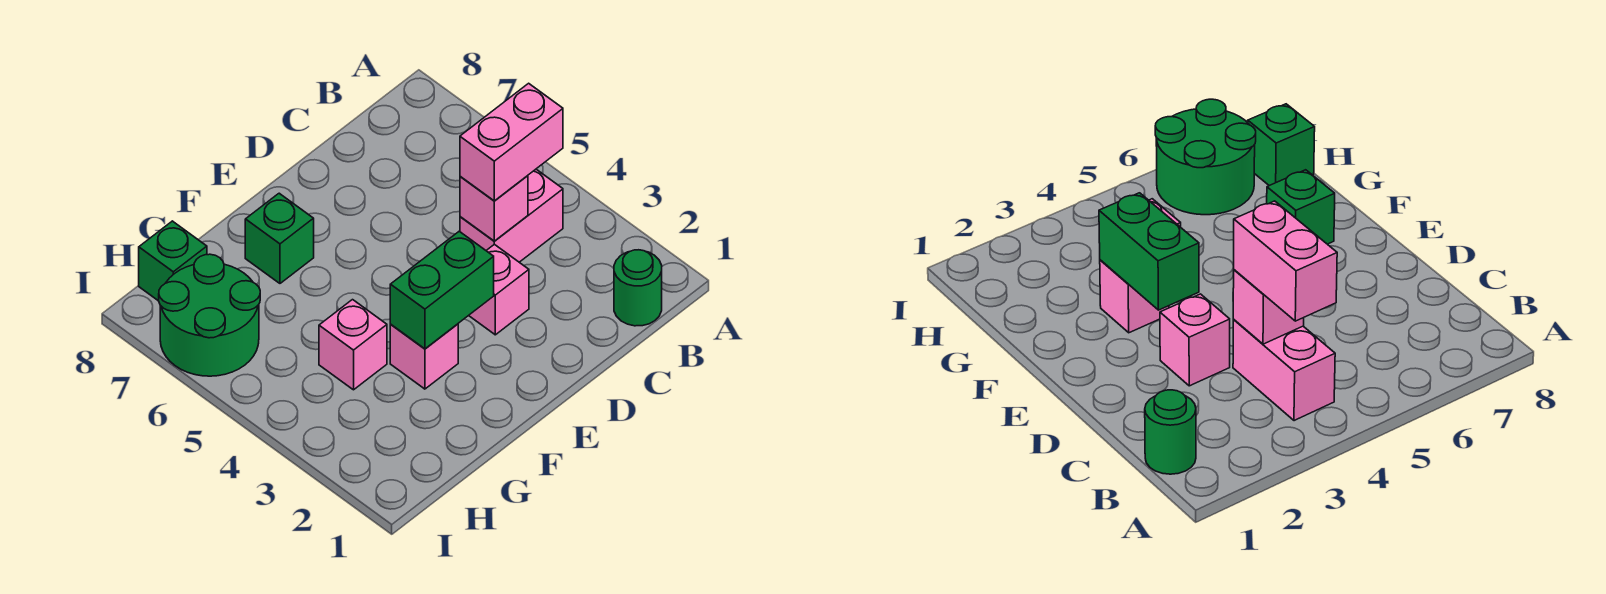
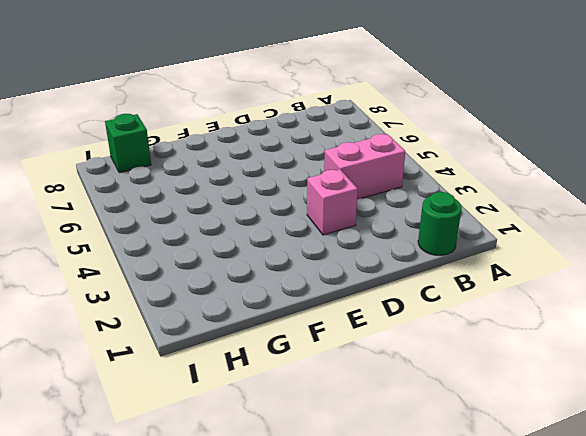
none -> pink brick F3 level 1
none -> green brick F7 level 1

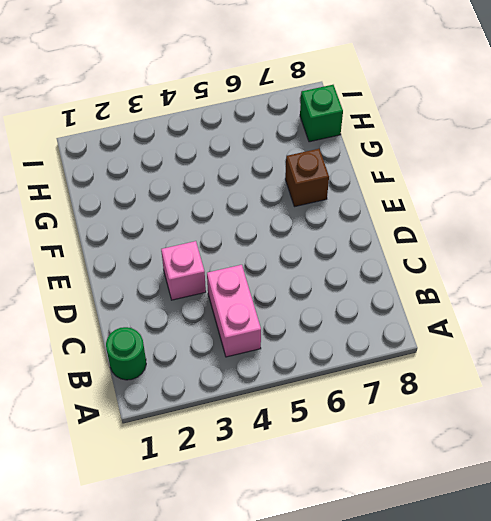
brown brick F7 level 1 -> green brick F7 level 1
none -> pink brick F3 level 1
none -> pink brick G4 level 1

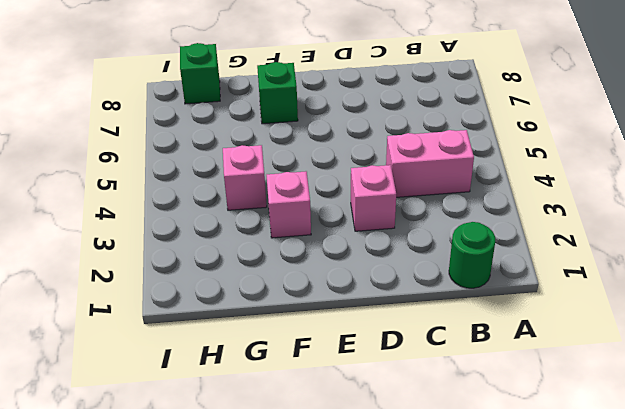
none -> green round brick H6:I7 level 1
none -> pink brick C4 level 2

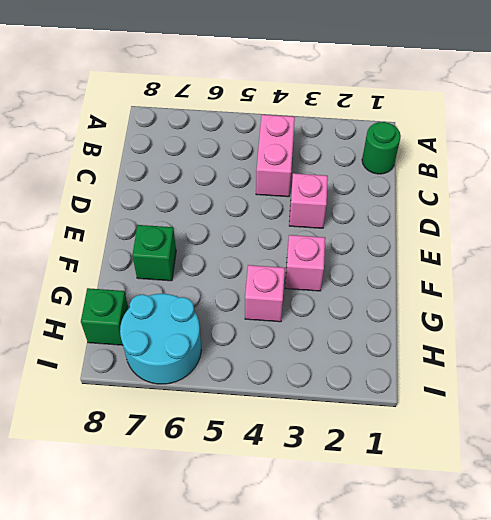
cyan round brick H6:I7 level 1 -> green round brick H6:I7 level 1
none -> pink brick C4 level 2
none -> green brick E3:F3 level 2

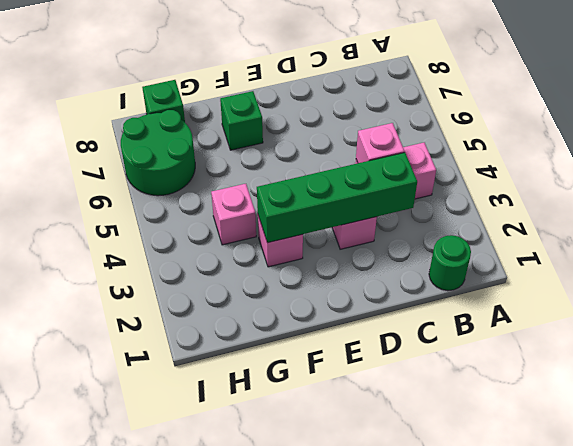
green brick C3:F3 level 2 -> green brick E3:F3 level 2
none -> pink brick B4:C4 level 3

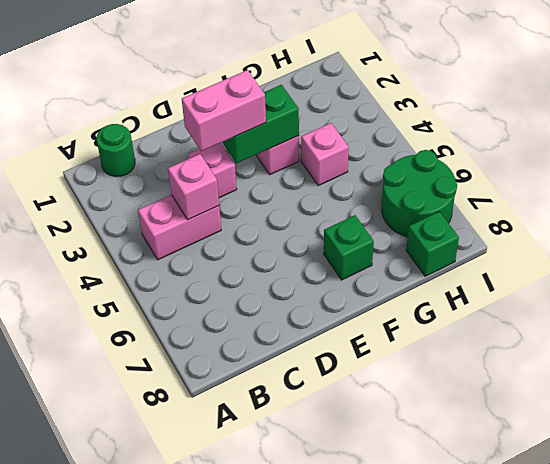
pink brick D3:E3 level 3 -> pink brick B4:C4 level 3

